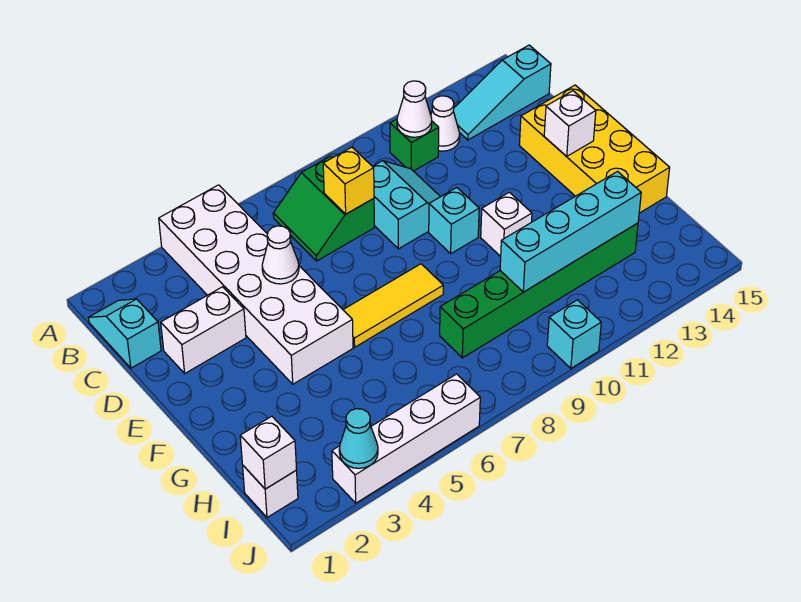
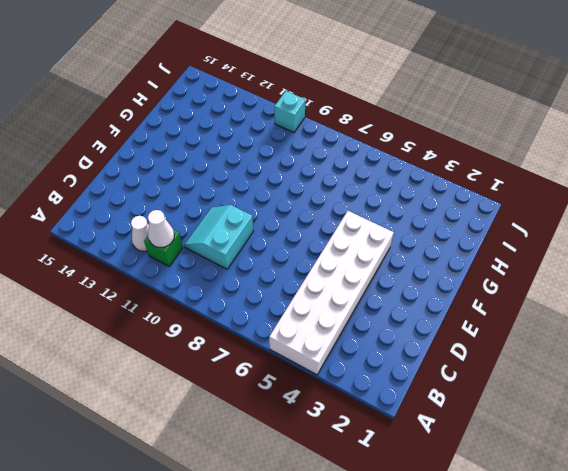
none -> cyan slope B1:C1 level 1 top C
none -> green slope B7:C8 level 1 top 8
none -> cyan slope B13:B15 level 1 top 15

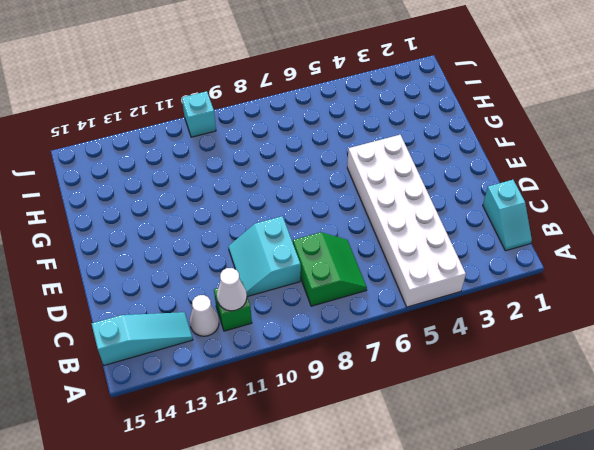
none -> white brick D2:D3 level 1
none -> yellow brick D14:G15 level 1
none -> cyan brick E10 level 1

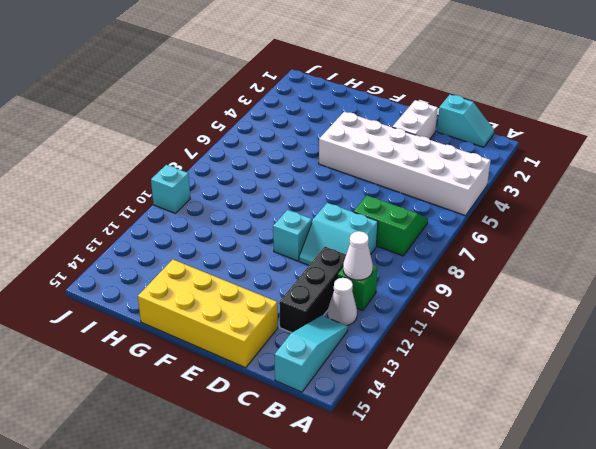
black brick C11:C13 level 1 -> none
none -> yellow tile F6:F8 level 1
none -> white brick F11 level 1
none -> green brick H8:H13 level 1

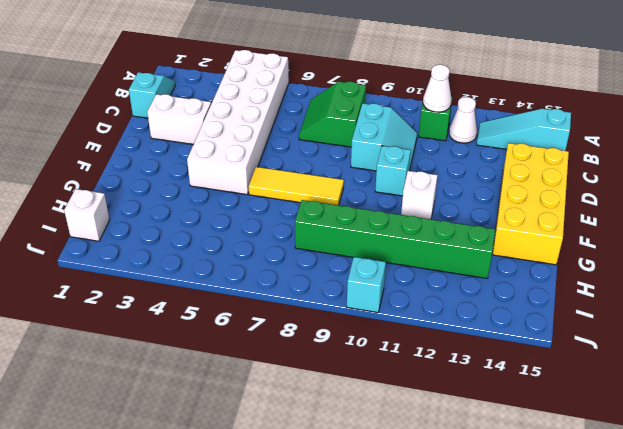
none -> white brick J3:J6 level 1
none -> yellow brick C8 level 2
none -> white cone D5 level 2

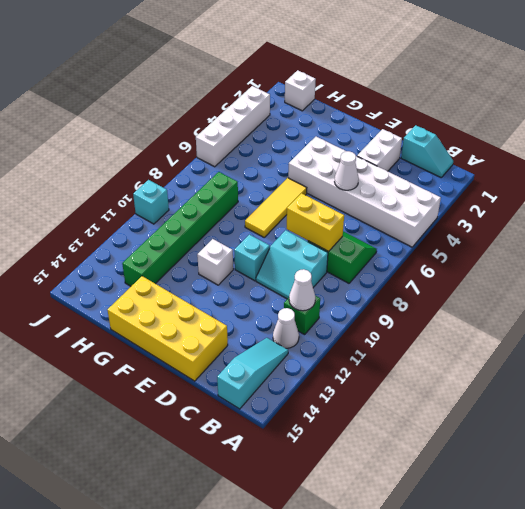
yellow brick C8:D8 level 2 -> yellow brick C8 level 2
none -> white brick E14 level 2
none -> cyan brick H10:H13 level 2
none -> white brick I1 level 2

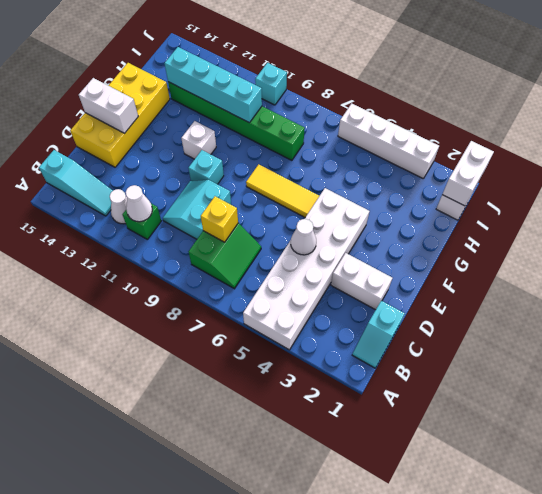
white brick E14:E15 level 2 -> white brick E14 level 2
white brick I1:J1 level 2 -> white brick I1 level 2
none -> cyan cone J3 level 2

